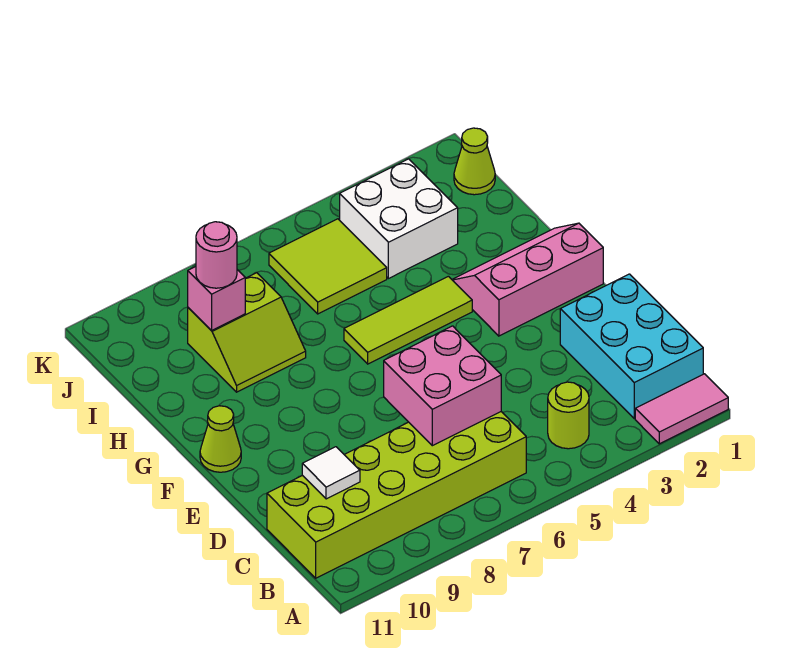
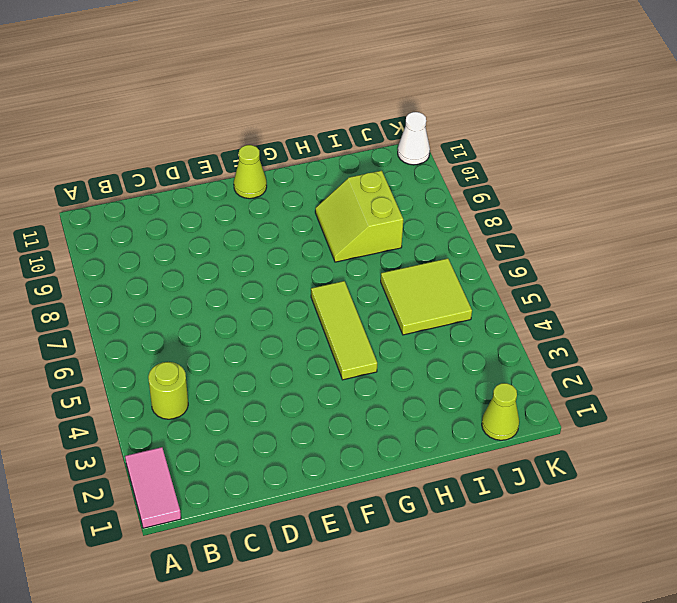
white cone K11 level 1 -> none
none -> cyan brick B1:D2 level 1
none -> lime brick B6:C11 level 1
none -> pink slope F1:G3 level 1 top F

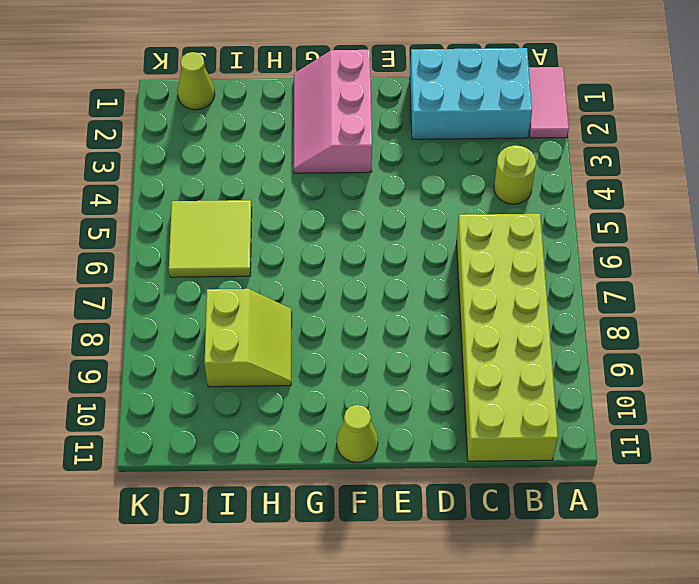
none -> lime tile G4:G6 level 1
none -> white brick I3:J4 level 1
none -> pink brick C6:D7 level 2

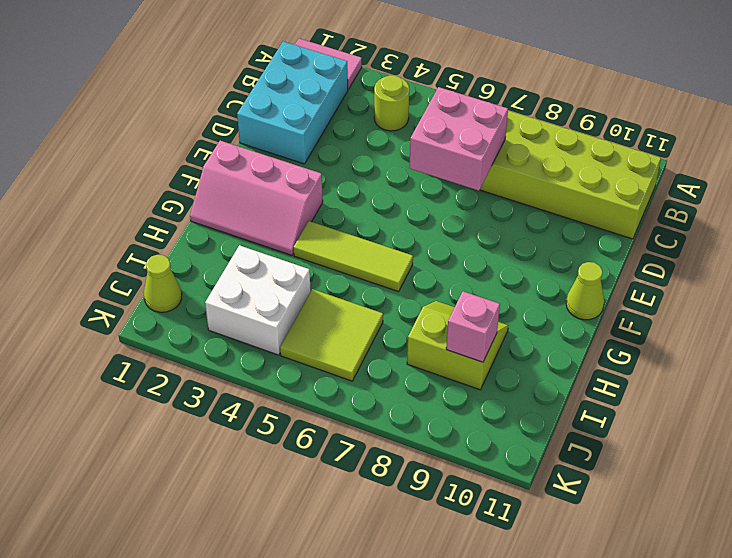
none -> white tile C10 level 2
none -> pink round brick I9 level 3

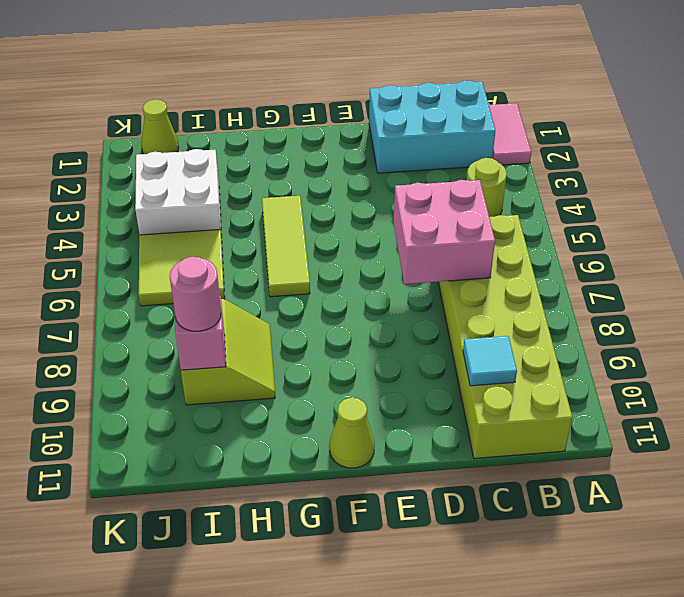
cyan tile C10 level 2 -> white tile C10 level 2
none -> pink slope F1:G3 level 1 top F

